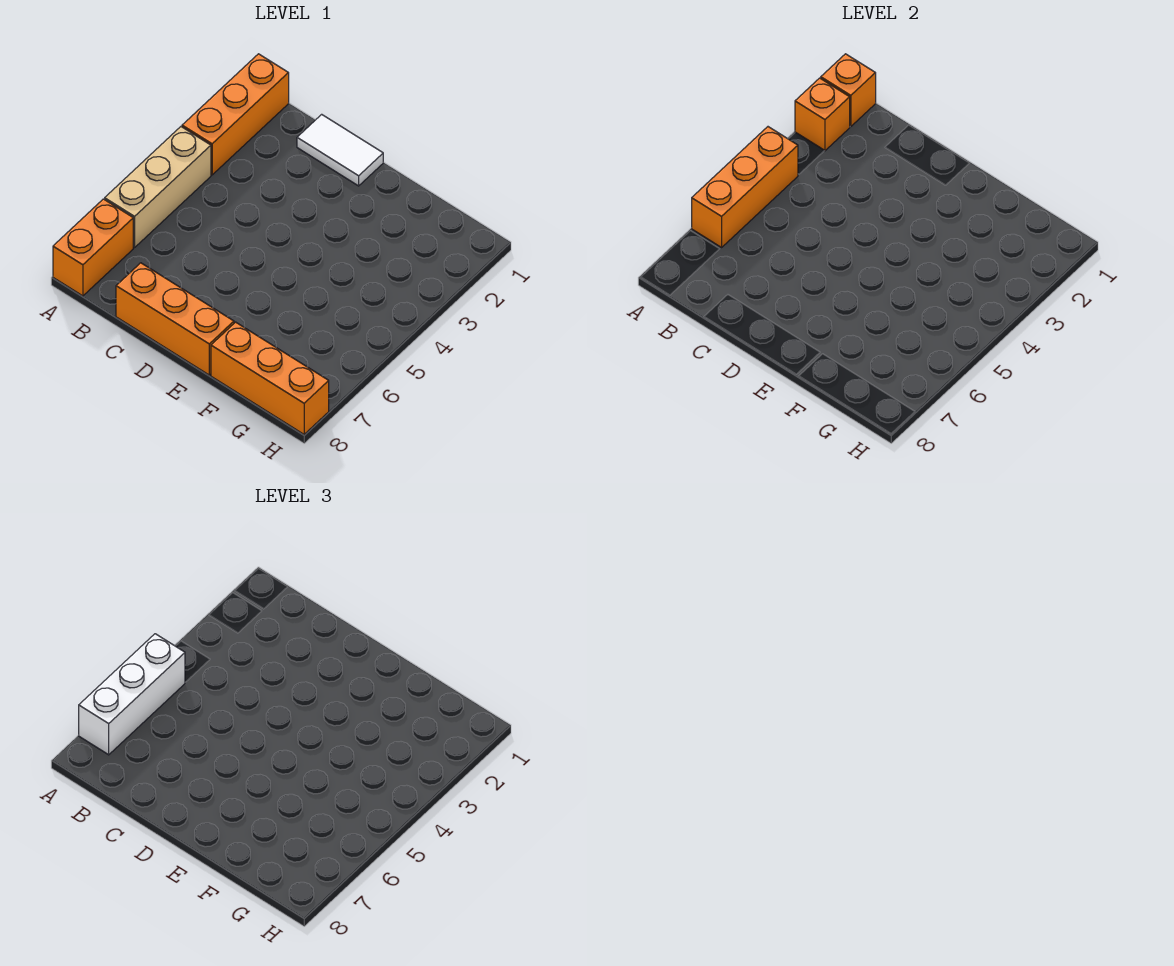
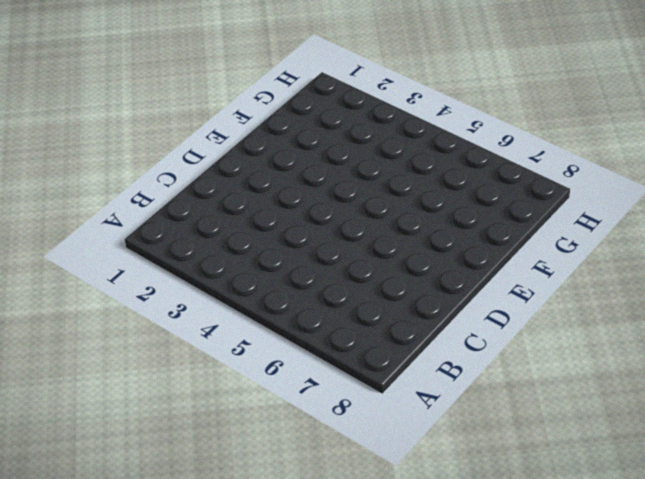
none -> orange brick A1:A3 level 1
none -> tan brick A4:A6 level 1

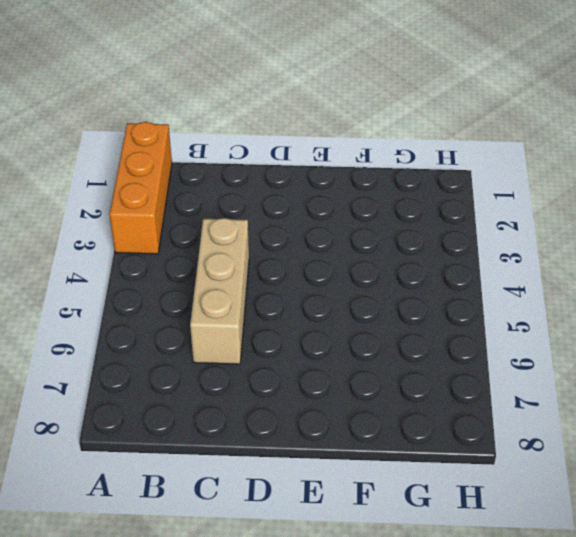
tan brick C4:C6 level 1 -> tan brick A4:A6 level 1
none -> orange brick A7:A8 level 1
none -> white tile C1:D1 level 1

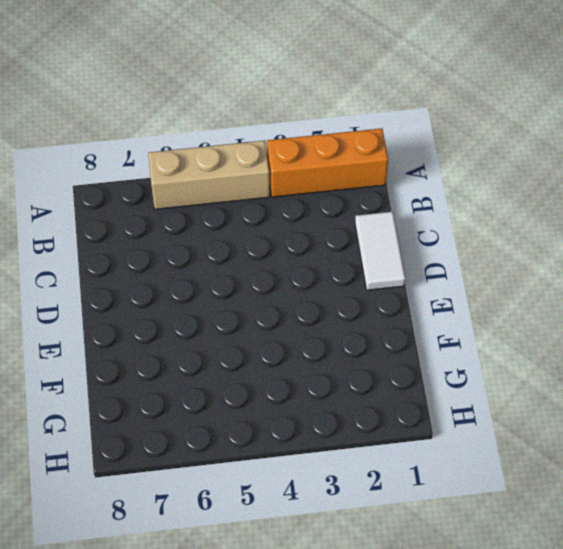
none -> orange brick A7:A8 level 1
none -> orange brick C8:E8 level 1

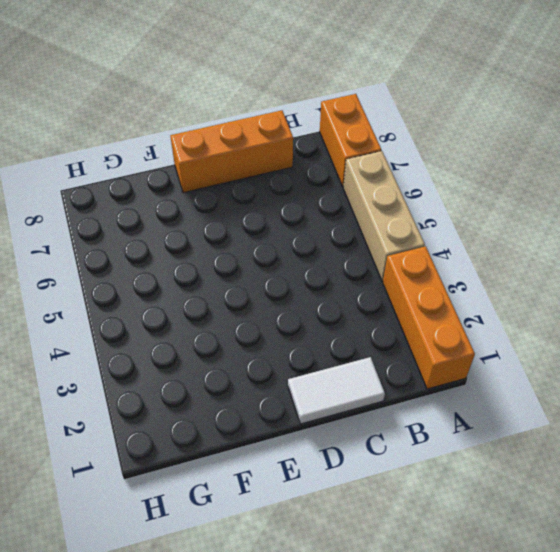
none -> orange brick F8:H8 level 1
none -> orange brick A1 level 2

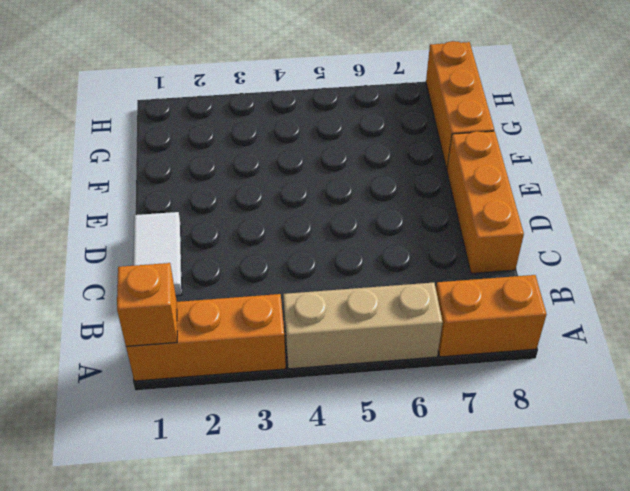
none -> orange brick A2 level 2
none -> orange brick A4:A6 level 2

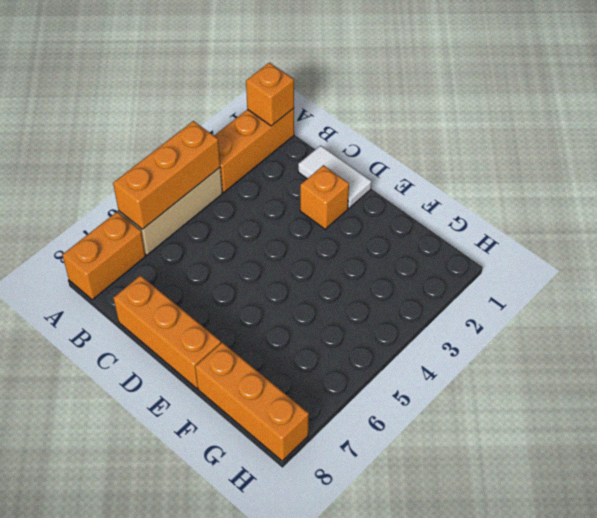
orange brick D2 level 1 -> orange brick A2 level 2
none -> white brick A5:A7 level 3

